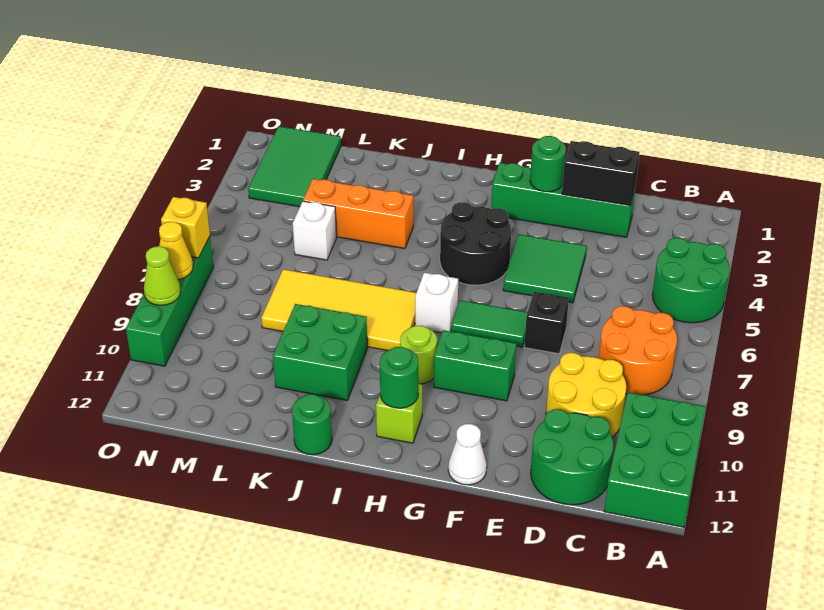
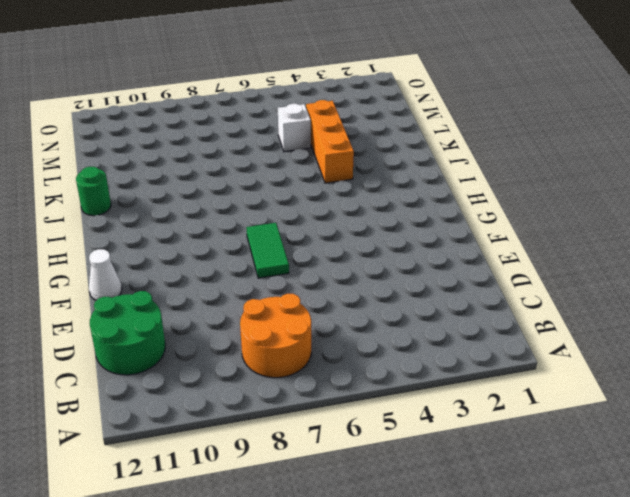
none -> green round brick A4:B5 level 1
none -> green brick A10:B12 level 1
none -> yellow round brick C9:D10 level 1

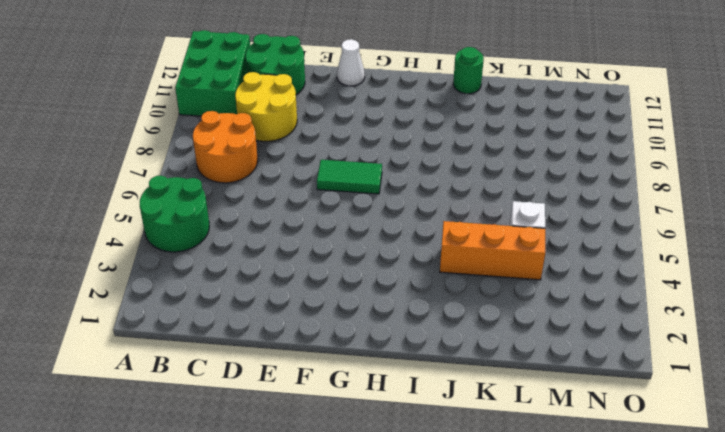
none -> green brick D2:G2 level 1
none -> green tile E4:F5 level 1
none -> black brick E7 level 1

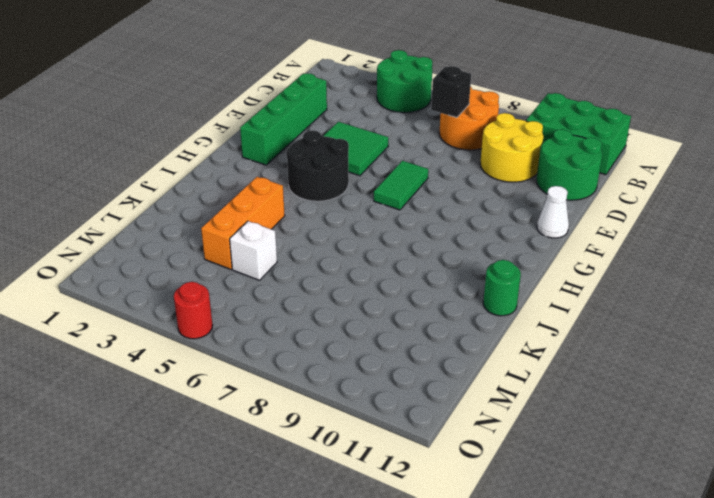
black brick C7 level 2 -> black brick E7 level 1
red round brick O5 level 1 -> none
none -> green brick F9:G9 level 1
none -> white brick H7 level 1
none -> lime round brick H9 level 1

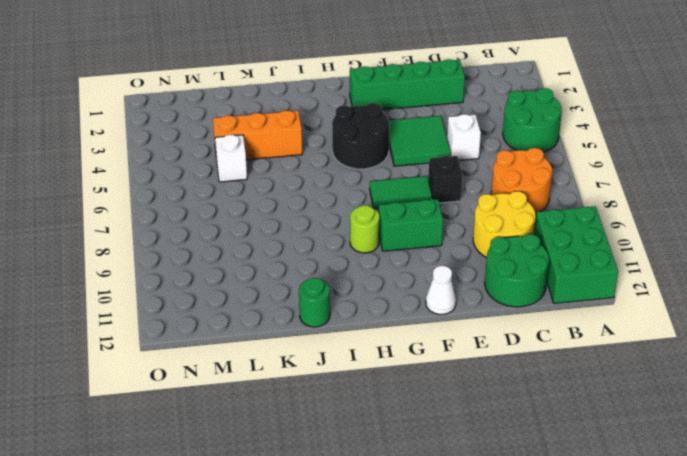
white brick D5 level 1 -> white brick H7 level 1
none -> lime brick H11 level 1
none -> yellow tile I7:L8 level 1
none -> green brick J9:K10 level 1

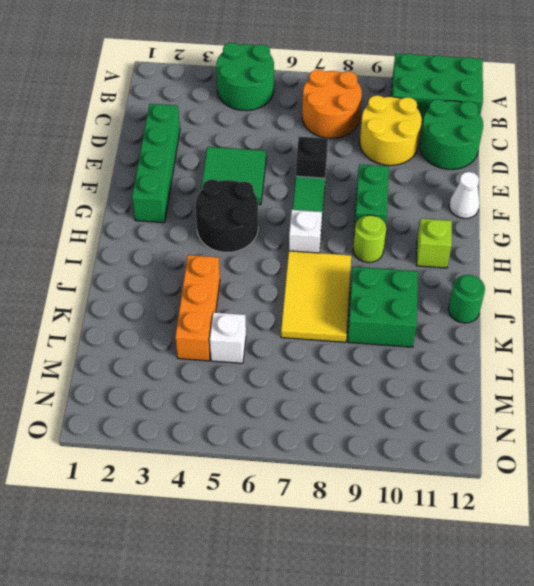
yellow tile I7:K8 level 1 -> yellow tile I7:L8 level 1
none -> green tile M1:N3 level 1
none -> green brick O7:O10 level 1
none -> black brick D2:E2 level 2

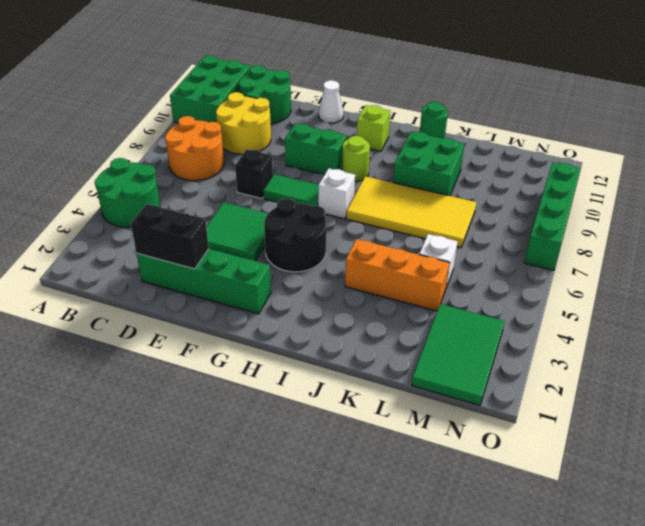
none -> green round brick F2 level 2
none -> green round brick H11 level 2
none -> yellow brick O7 level 2

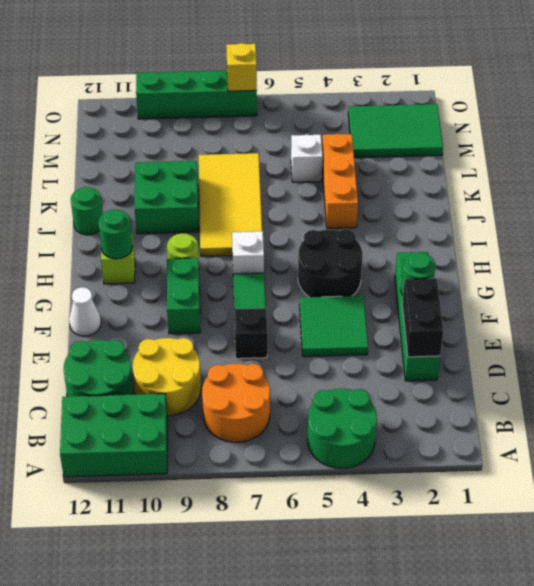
none -> yellow cone O8 level 2
none -> lime cone O9 level 2

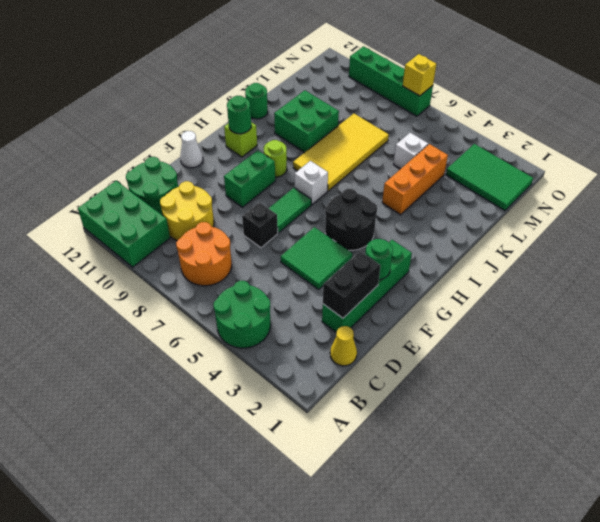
yellow cone C1 level 1 -> yellow cone O8 level 2
none -> lime cone O9 level 2

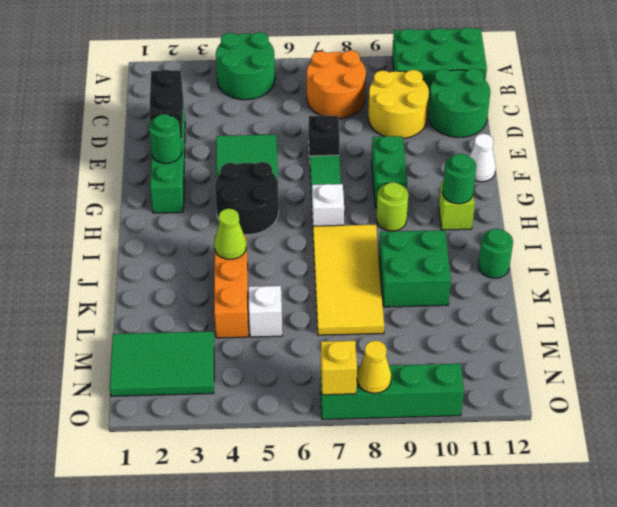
lime cone J4 level 2 -> lime cone O9 level 2

